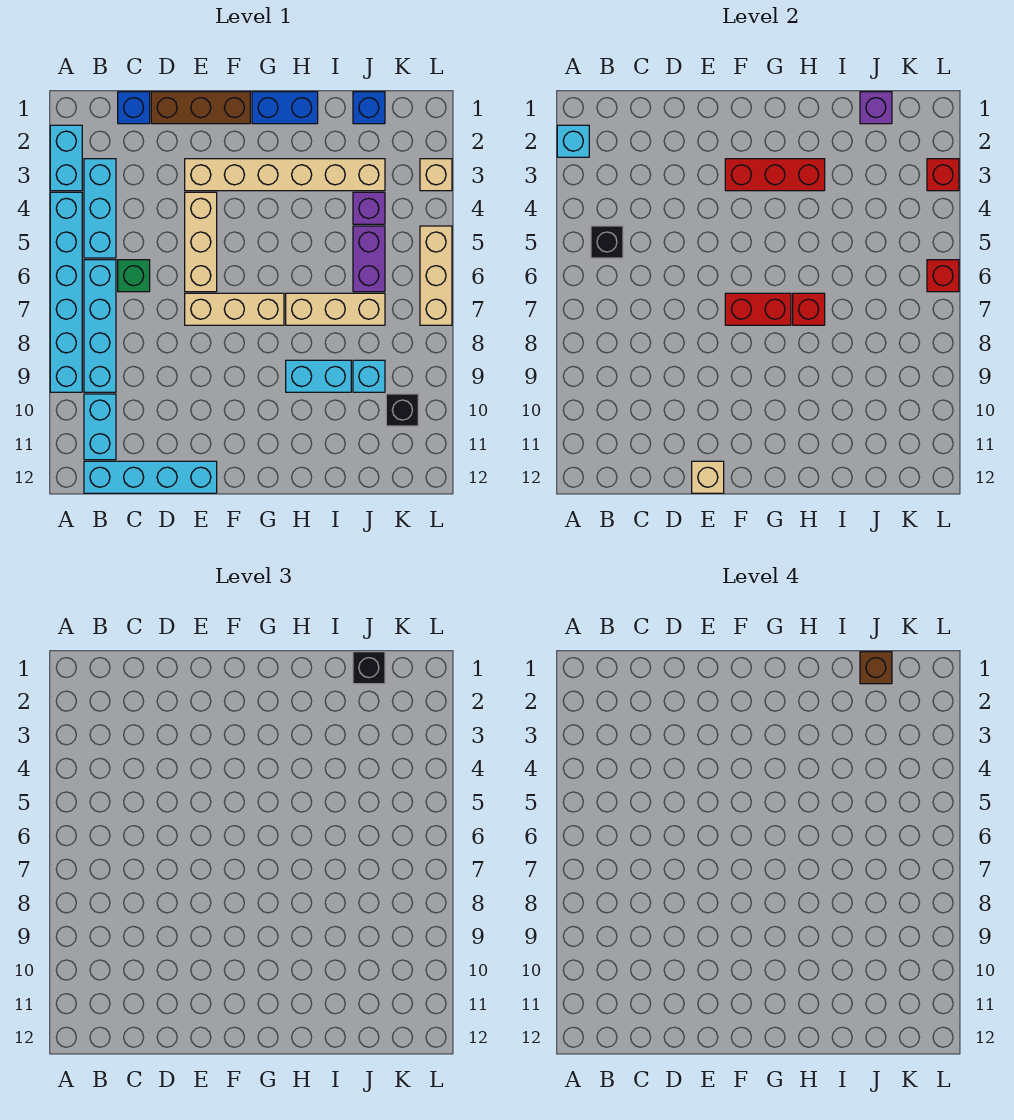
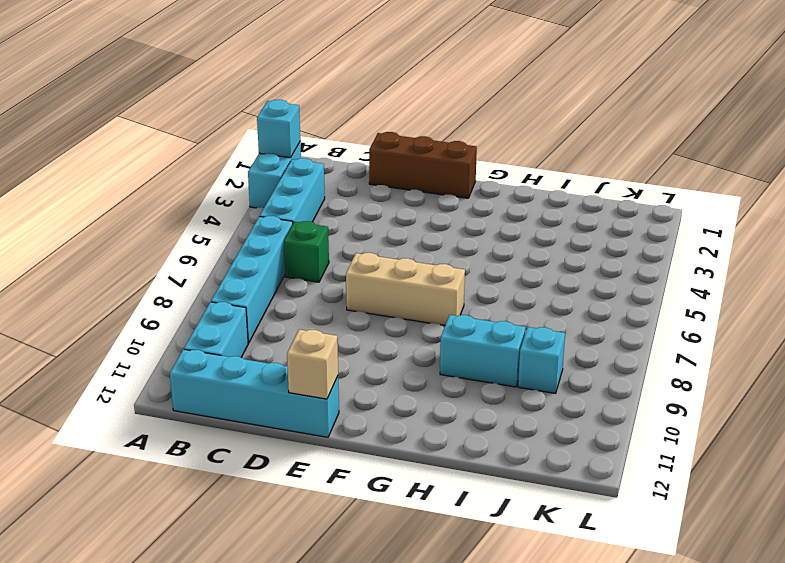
none -> cyan brick A4:A9 level 1
none -> blue brick C1 level 1
none -> tan brick E3:J3 level 1
none -> tan brick E4:E6 level 1

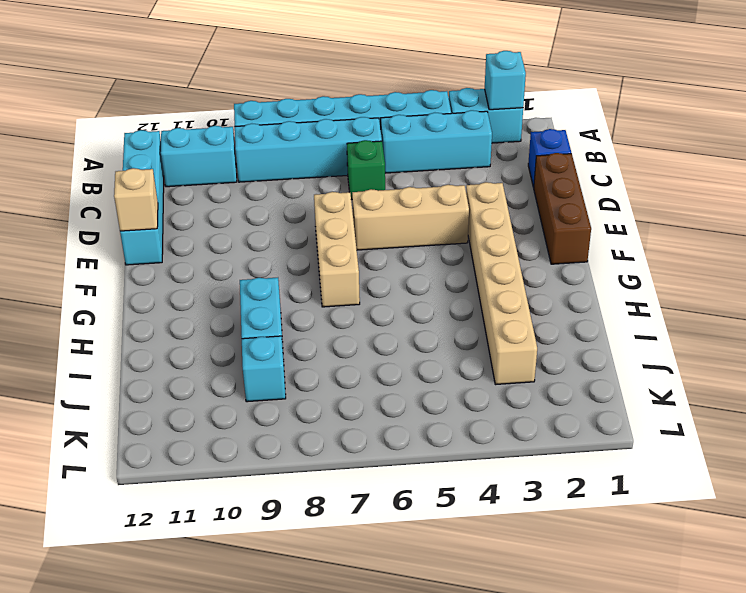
none -> blue brick G1:H1 level 1
none -> tan brick H7:J7 level 1
none -> blue brick J1 level 1
none -> purple brick J4 level 1

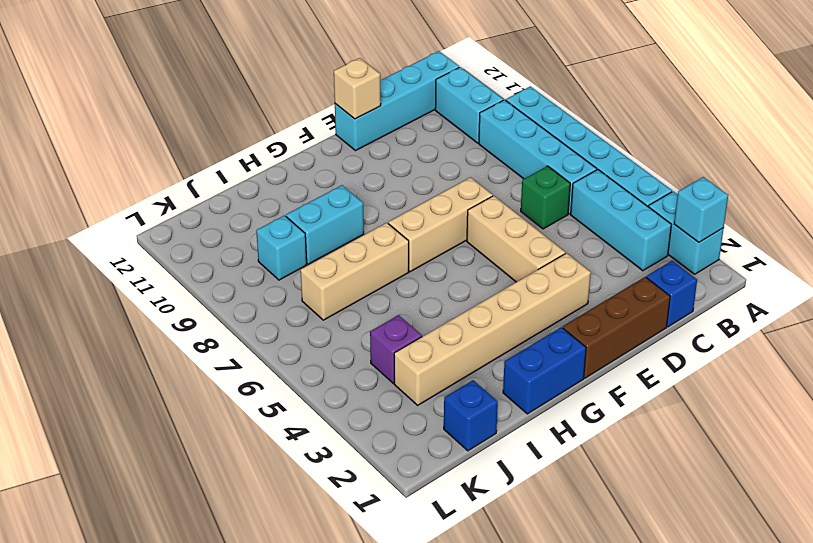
none -> purple brick J5:J6 level 1
none -> black brick K10 level 1
none -> tan brick L3 level 1
none -> tan brick L5:L7 level 1

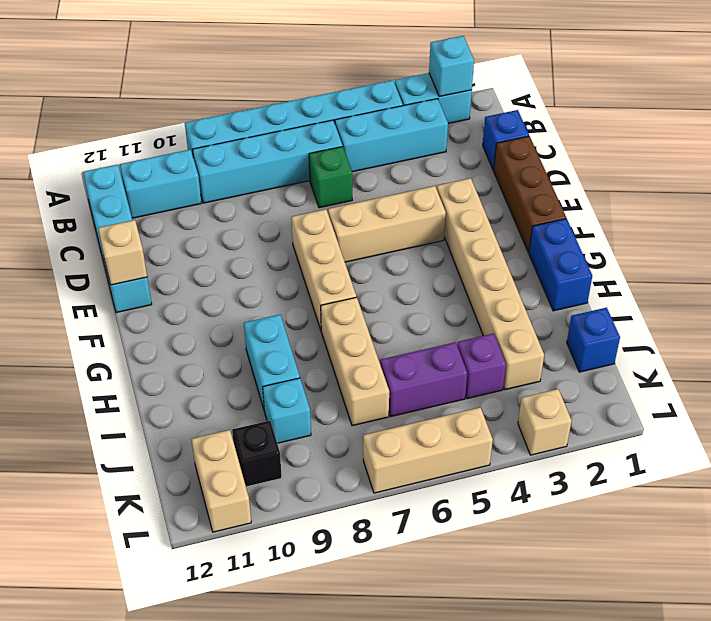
tan brick K11:L11 level 1 -> none
none -> black brick B5 level 2
none -> red brick F3:H3 level 2
none -> red brick F7:G7 level 2
none -> red brick H7 level 2

